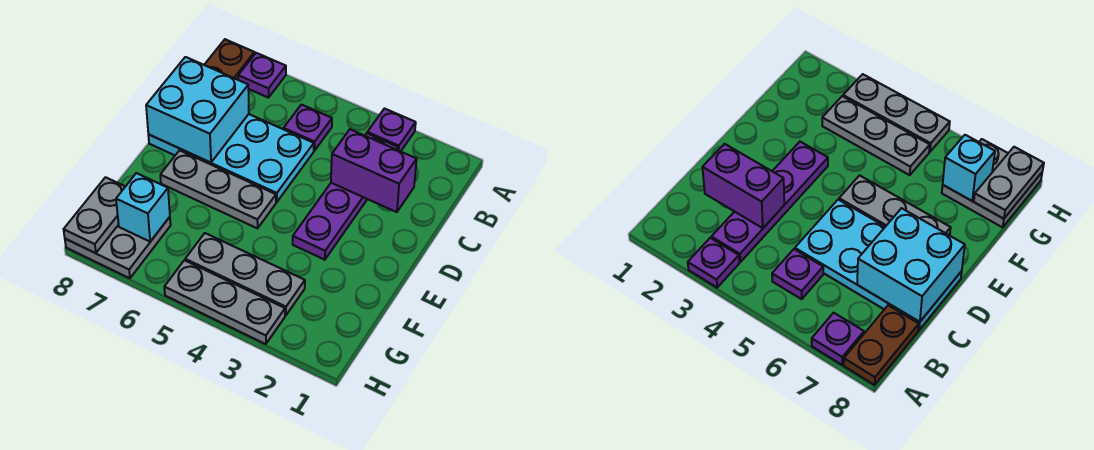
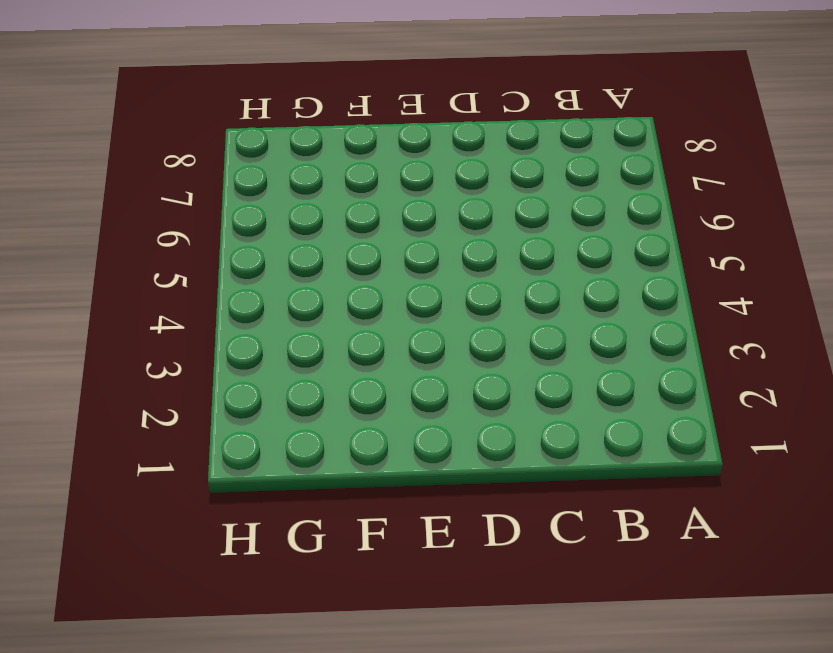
none -> purple plate A3 level 1
none -> purple plate A7 level 1
none -> brown plate A8:B8 level 1

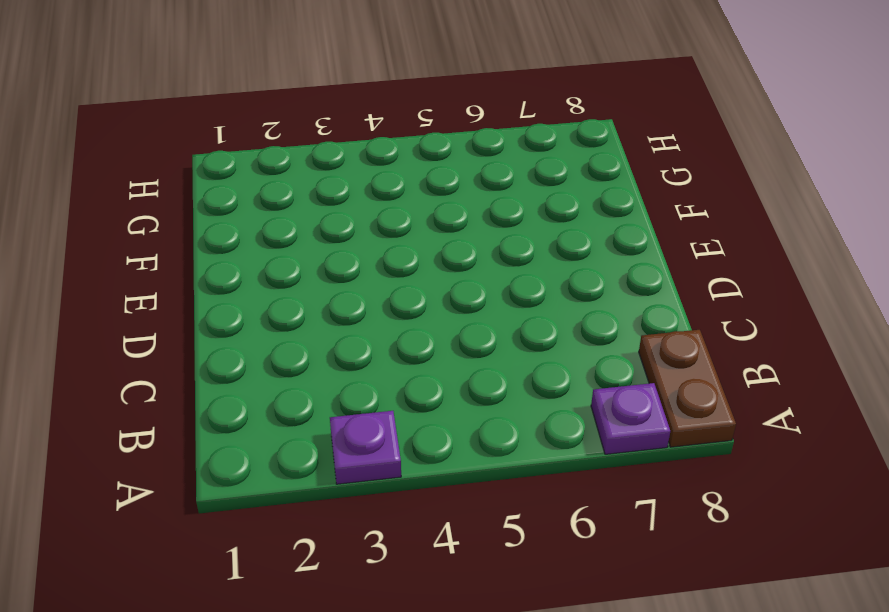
none -> purple plate B3:E3 level 1
none -> purple plate B5 level 1
none -> cyan plate C5:D8 level 1

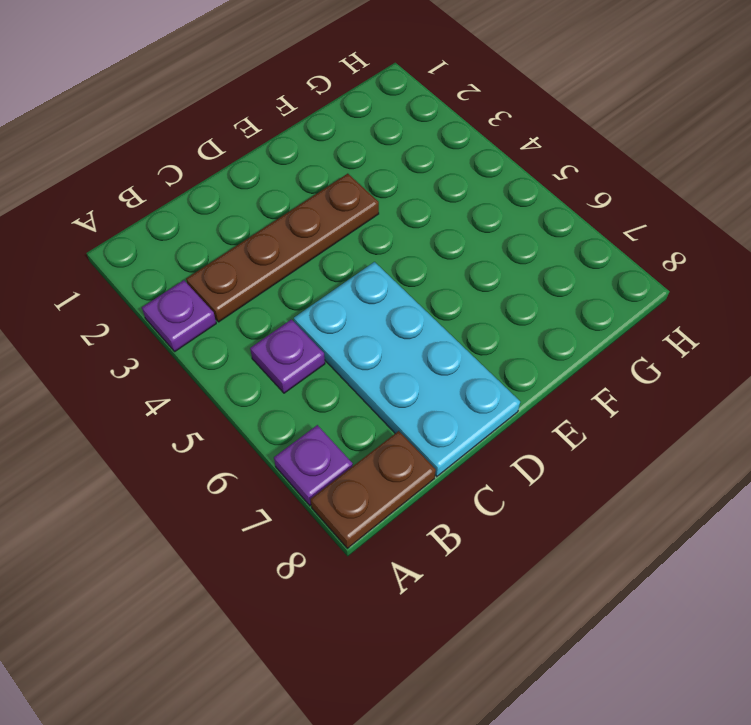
brown plate B3:E3 level 1 -> purple plate B3:E3 level 1
none -> grey plate E5:E7 level 1
none -> grey plate G3:G5 level 1
none -> grey plate G7:H8 level 1

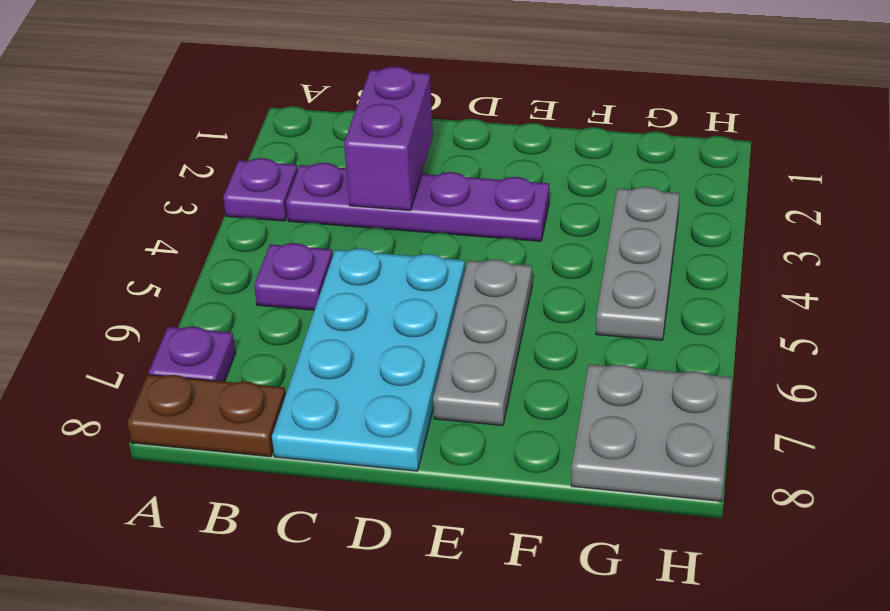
none -> grey plate H3:H5 level 1
none -> cyan brick C7:D8 level 2
none -> cyan brick G7 level 2

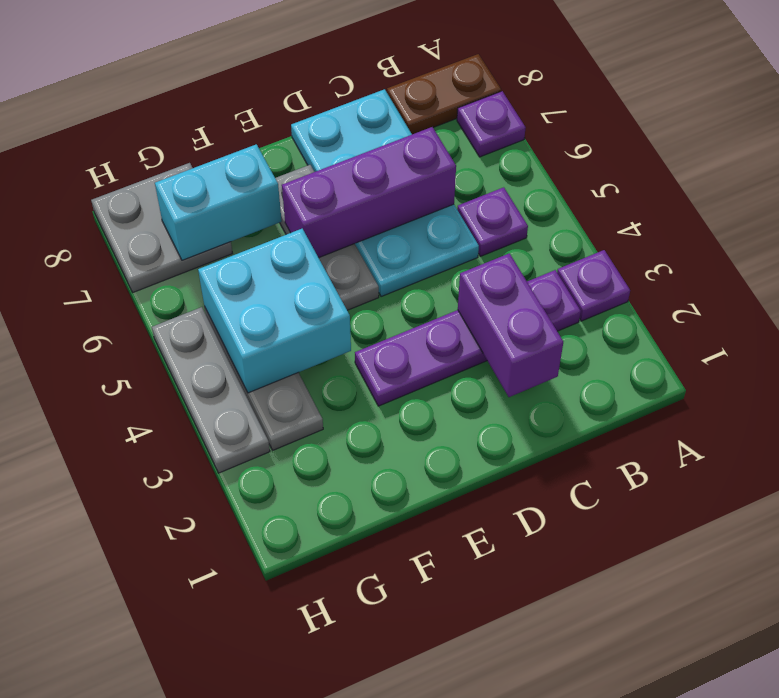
purple brick C6:E6 level 2 -> none
cyan brick F4:G5 level 2 -> cyan brick C7:D8 level 2
cyan brick F7:G7 level 2 -> cyan brick G7 level 2
none -> grey plate G8:H8 level 2

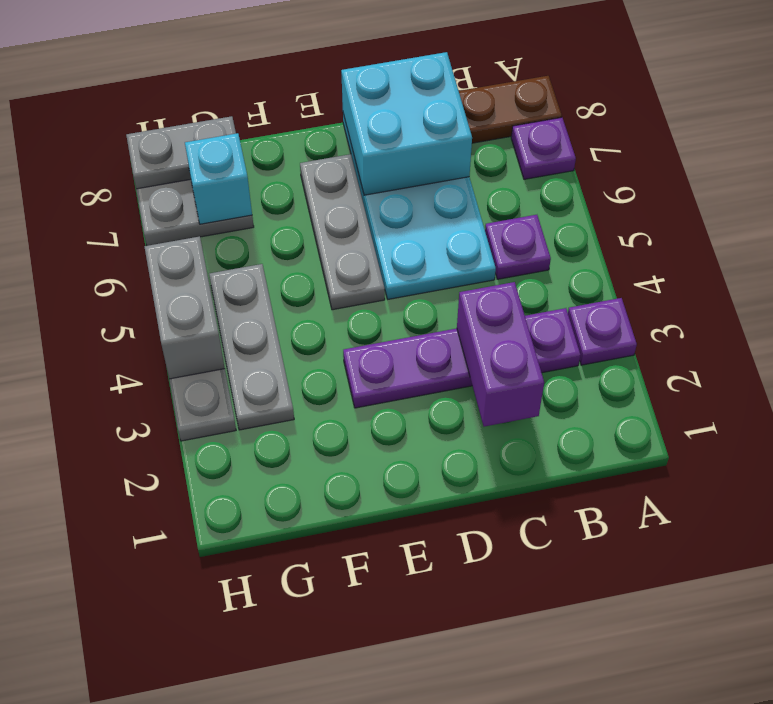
grey brick H4:H5 level 2 -> none

